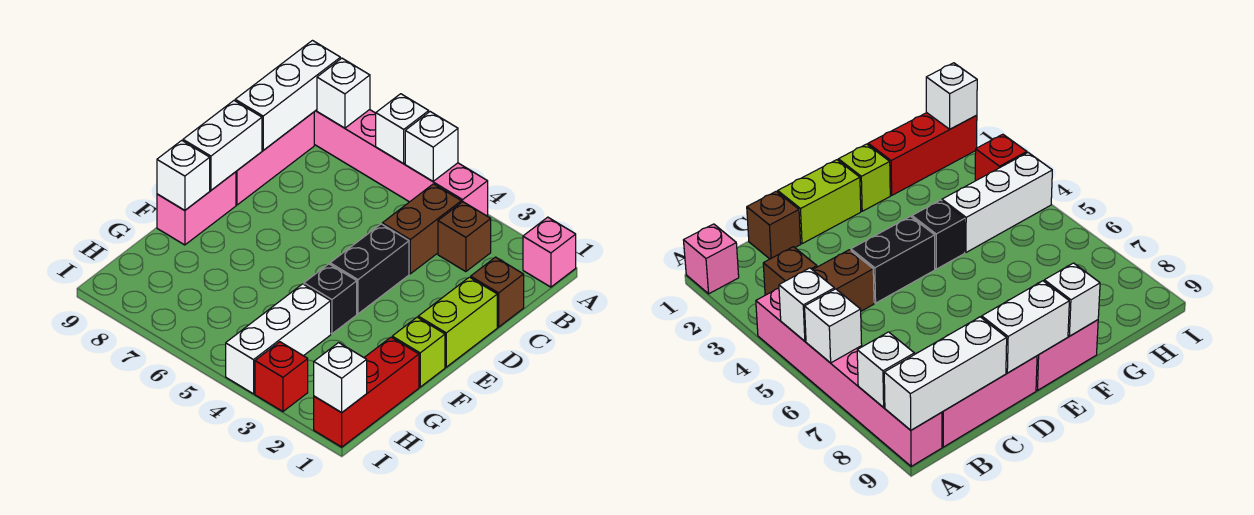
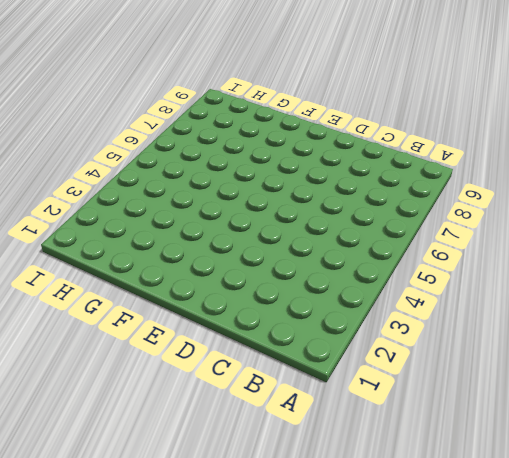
none -> pink brick A1 level 1
none -> pink brick A4:A9 level 1
none -> brown brick B3 level 1

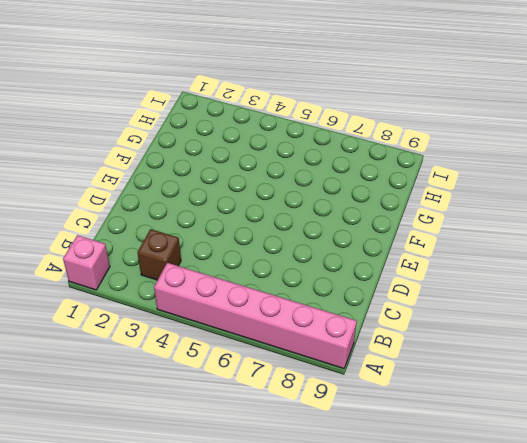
none -> brown brick B4:C4 level 1
none -> pink brick B9:D9 level 1
none -> brown brick C1 level 1

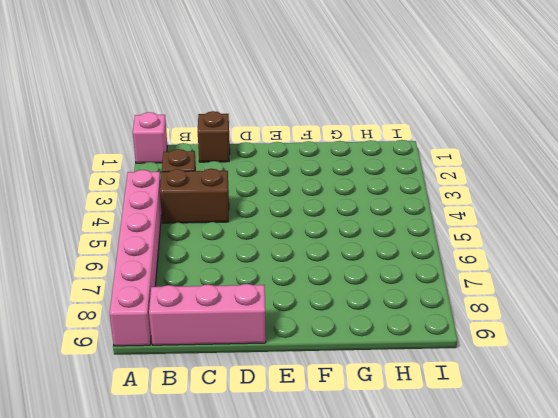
none -> lime brick D1:E1 level 1
none -> black brick D4:E4 level 1
none -> pink brick E9:F9 level 1

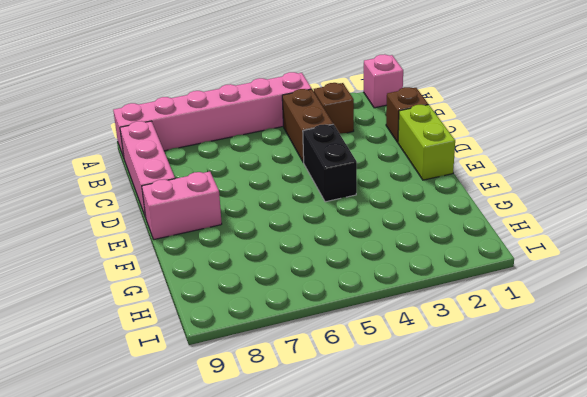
pink brick E8:E9 level 1 -> pink brick E9:F9 level 1
none -> lime brick F1 level 1
none -> black brick F4 level 1
none -> red brick G1:I1 level 1

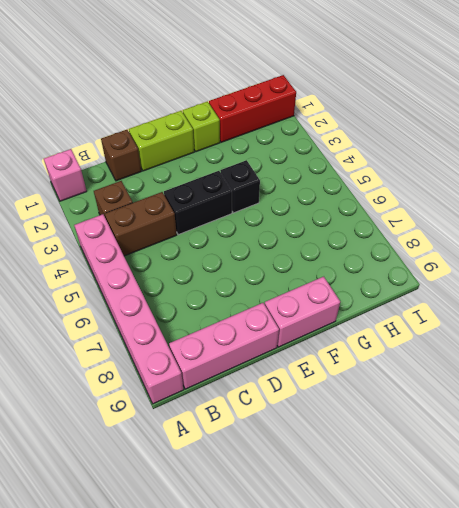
none -> white brick G4:I4 level 1
none -> red brick I3 level 1
none -> white brick A5 level 2

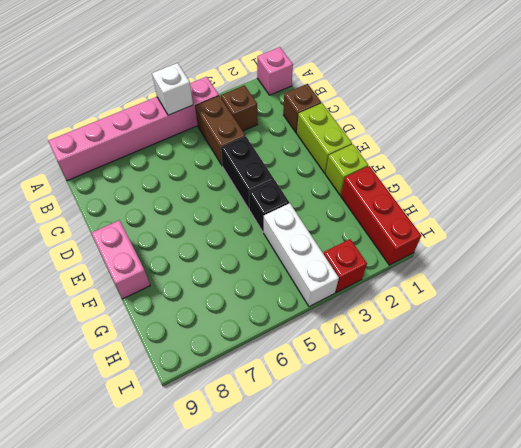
none -> pink brick B9:D9 level 1
none -> white brick A6 level 2
none -> white brick A8 level 2

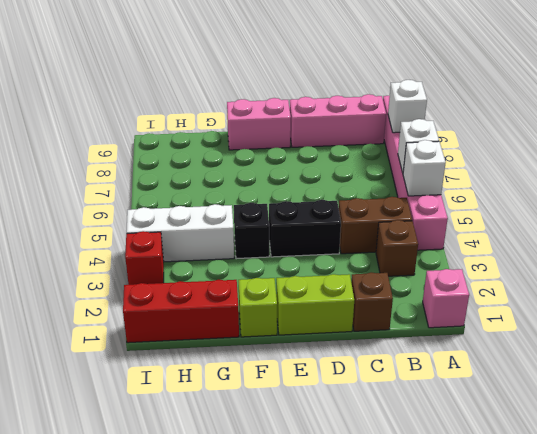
none -> white brick A9:C9 level 2
none -> white brick D9:E9 level 2
none -> white brick F9 level 2

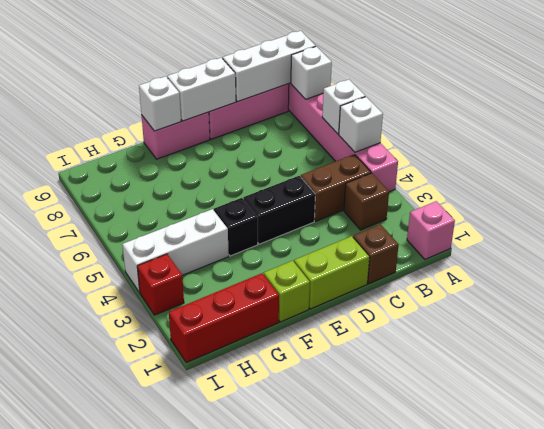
none -> white brick I1 level 2

